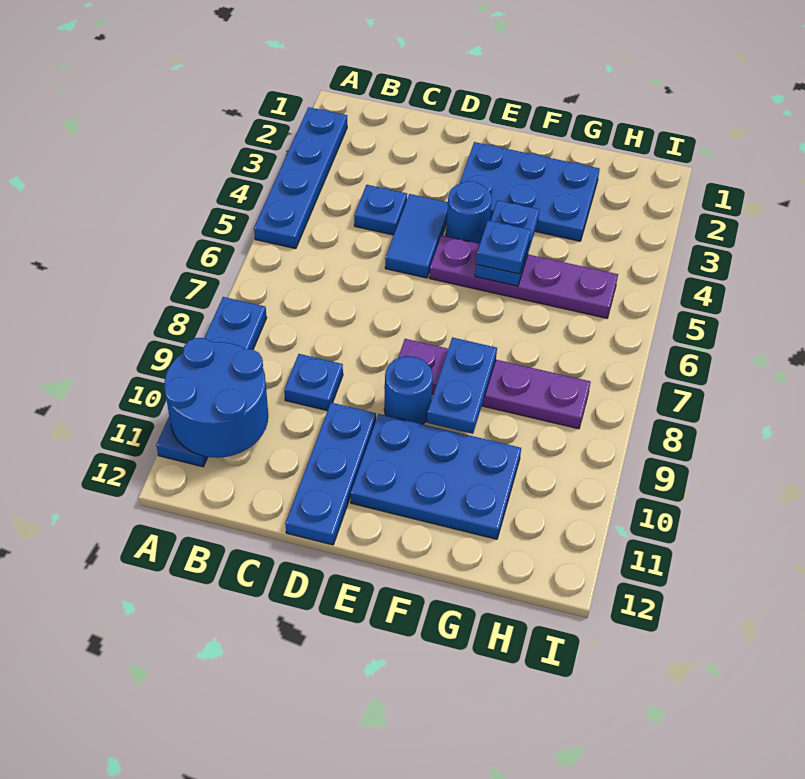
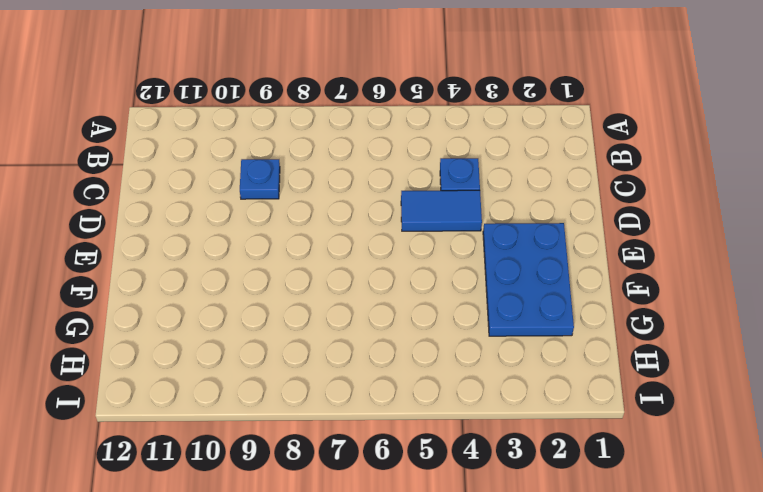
none -> blue plate A2:A5 level 1
none -> blue plate A8:A11 level 1
none -> blue plate D10:D12 level 1

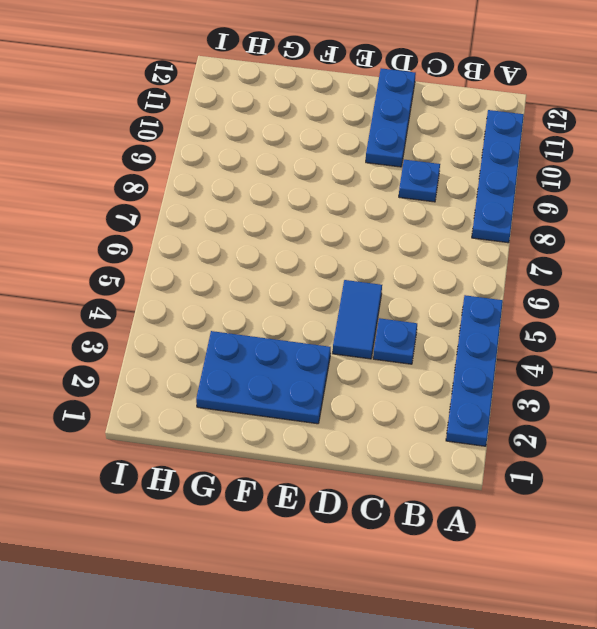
none -> blue round brick E4 level 1
none -> purple plate E5:H5 level 1
none -> purple plate E8:H8 level 1

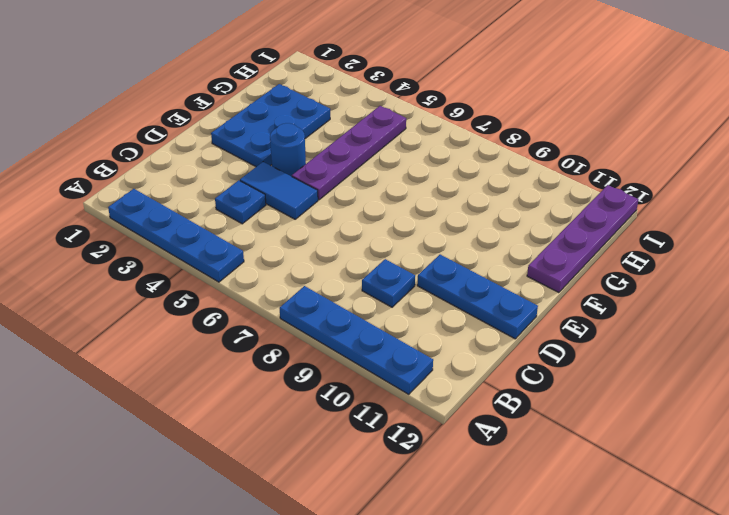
purple plate F12:I12 level 1 -> purple plate E8:H8 level 1
none -> blue round brick E9 level 1
none -> blue plate E10:G11 level 1
none -> blue round brick A10:B11 level 2

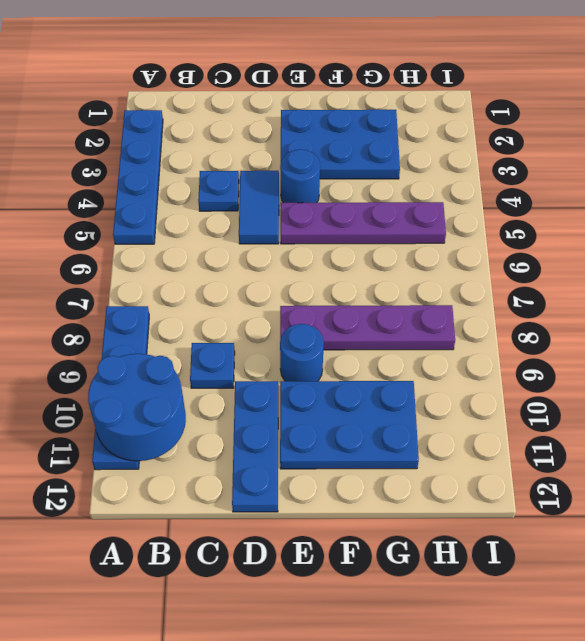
none -> blue plate F4:F5 level 2
none -> blue plate F8:F9 level 2
none -> blue plate F5 level 3

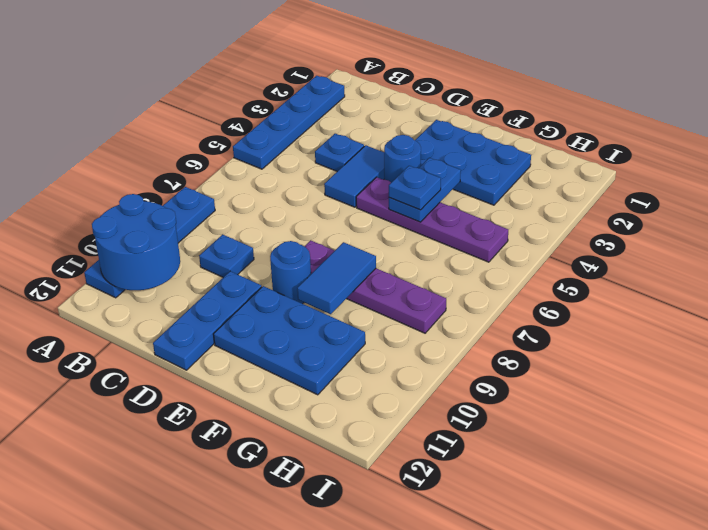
blue tile F8:F9 level 2 -> blue plate F8:F9 level 2

